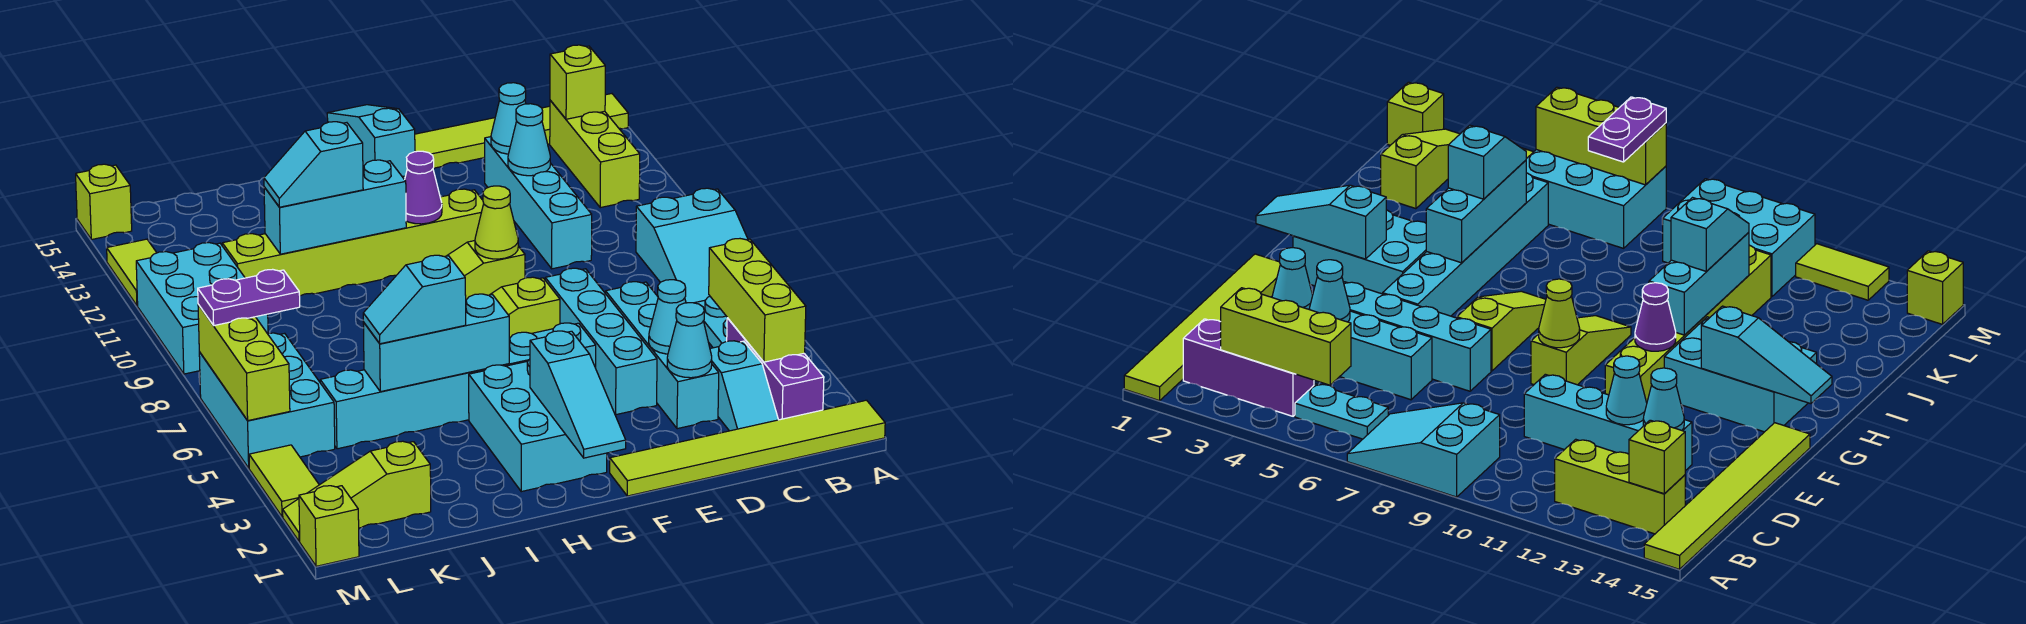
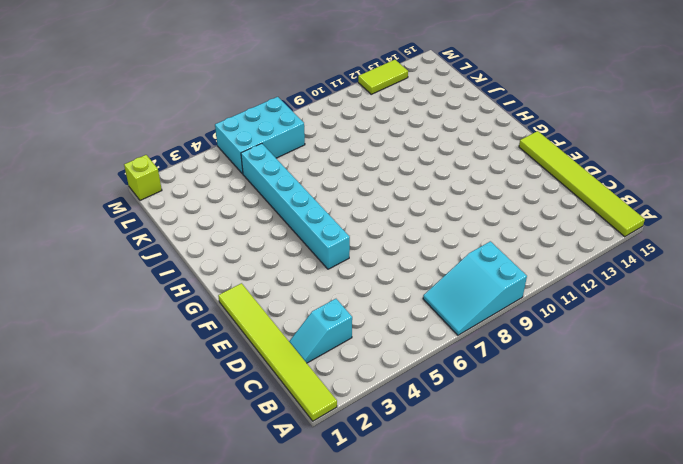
none -> purple brick B2:B4 level 1
none -> cyan plate B5:B6 level 1
none -> lime brick B12:B14 level 1
none -> cyan brick D3:D6 level 1

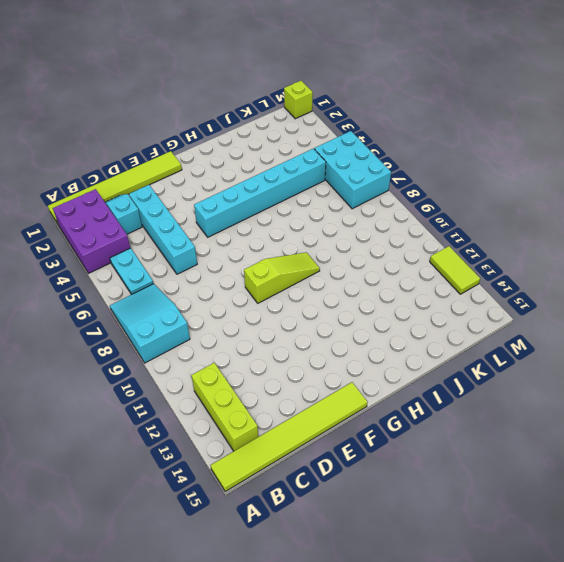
purple brick A2:B4 level 1 -> purple brick B2:B4 level 1
none -> cyan brick D10:D13 level 1
none -> cyan brick E4:E7 level 1
none -> lime slope F7:H7 level 1 top F
none -> lime brick F11:K11 level 1

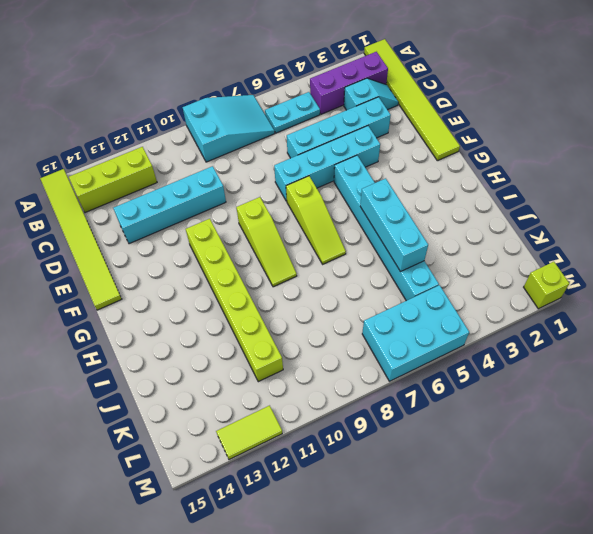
none -> cyan brick G2:H4 level 1
none -> cyan brick G12:H14 level 1
none -> lime slope K2:M2 level 1 top K
none -> cyan brick L9:M11 level 1

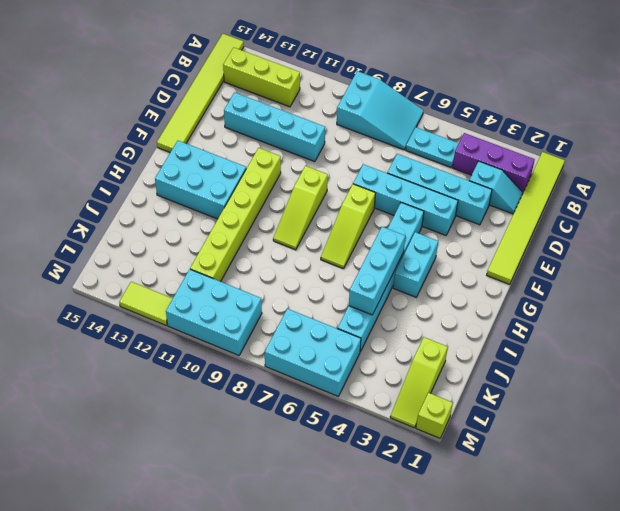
cyan brick G4:H4 level 1 -> cyan brick G2:H4 level 1
none -> lime tile M3:M4 level 1
none -> lime brick M15 level 1
none -> lime brick B3:B5 level 2
none -> lime brick B14 level 2

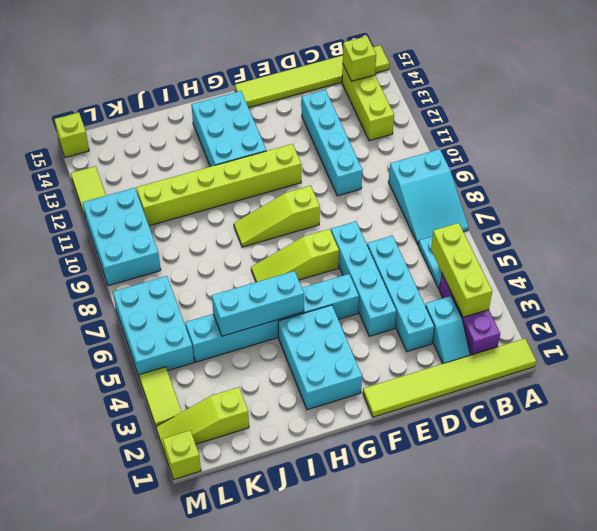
none -> cyan cone D3 level 2
none -> cyan cone D4 level 2
none -> cyan cone D12 level 2
none -> cyan cone D13 level 2

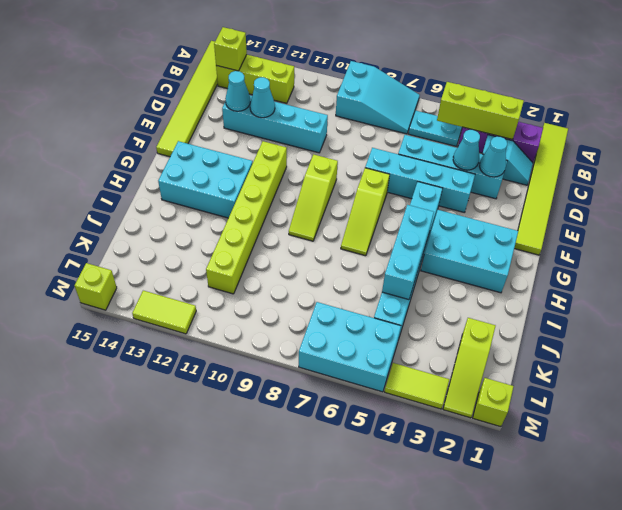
none -> cyan brick L9:M11 level 1
none -> lime cone F9 level 2
none -> cyan slope G1:G3 level 2 top 3
none -> purple cone G11 level 2

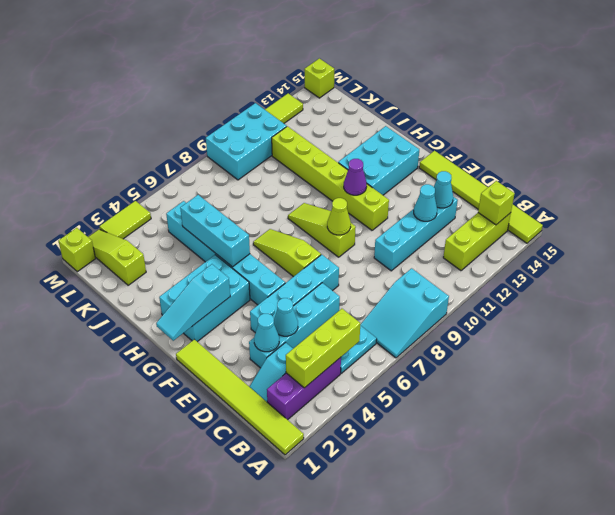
none -> cyan brick L5:M7 level 1
none -> cyan slope G13:G15 level 2 top 13
none -> cyan brick H11:J11 level 2
none -> lime brick M5:M7 level 2

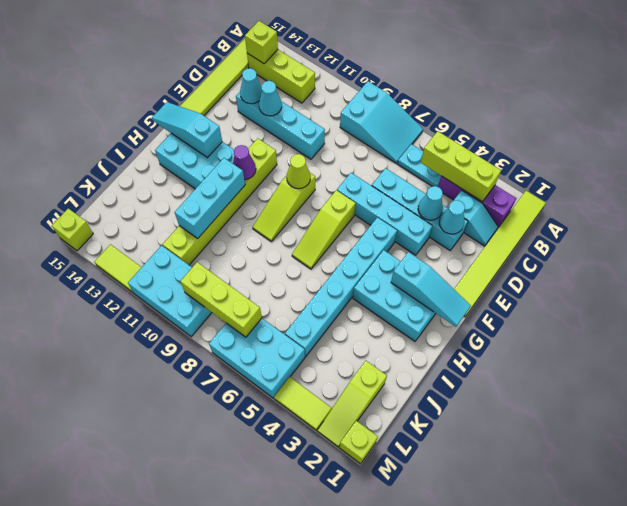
lime brick L7:L9 level 2 -> lime brick M5:M7 level 2
none -> cyan brick H5:J5 level 2
none -> cyan slope I5:J5 level 3 top I
none -> cyan slope I11:J11 level 3 top I
none -> purple plate L7:M7 level 3

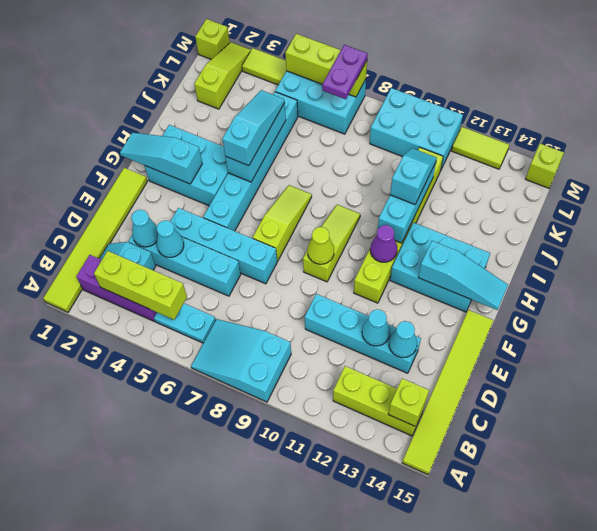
cyan slope H5:J5 level 3 top H -> cyan slope I5:J5 level 3 top I

